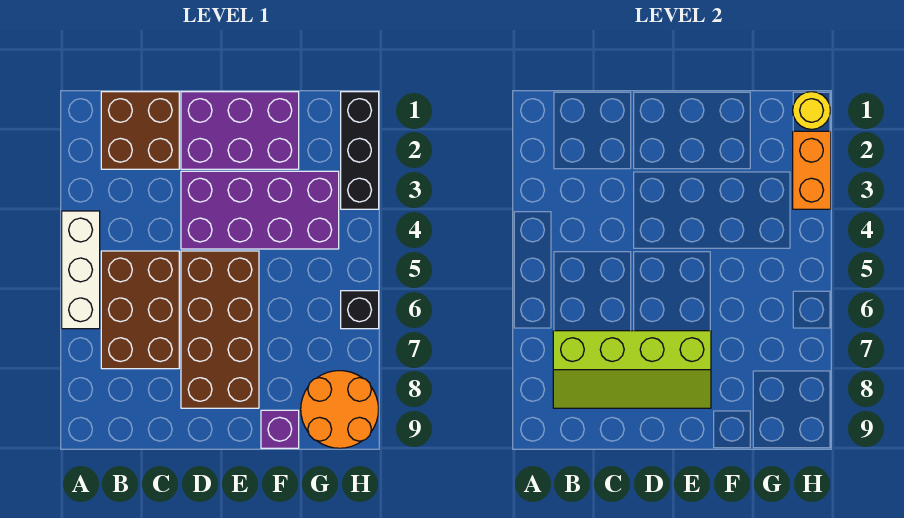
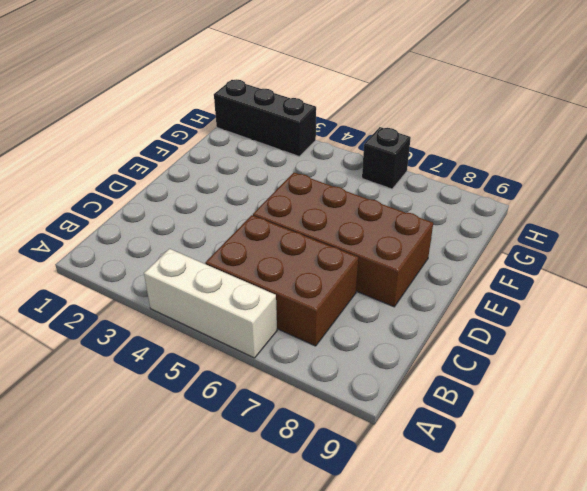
none -> brown brick B1:C2 level 1
none -> purple brick D1:F2 level 1
none -> purple brick D3:G4 level 1

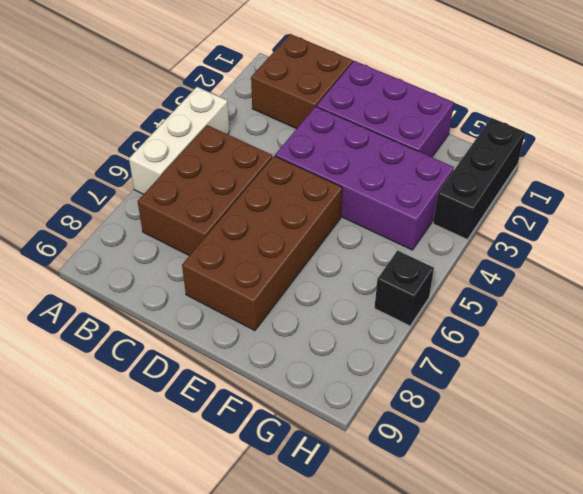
none -> purple brick F9 level 1
none -> orange round brick G8:H9 level 1
none -> lime slope B7:E8 level 2 top 7

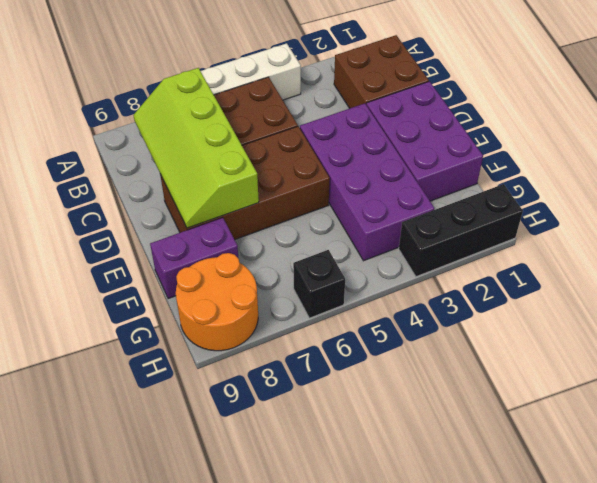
purple brick F8:F9 level 1 -> purple brick F9 level 1
none -> yellow round brick H1 level 2
none -> orange brick H2:H3 level 2

